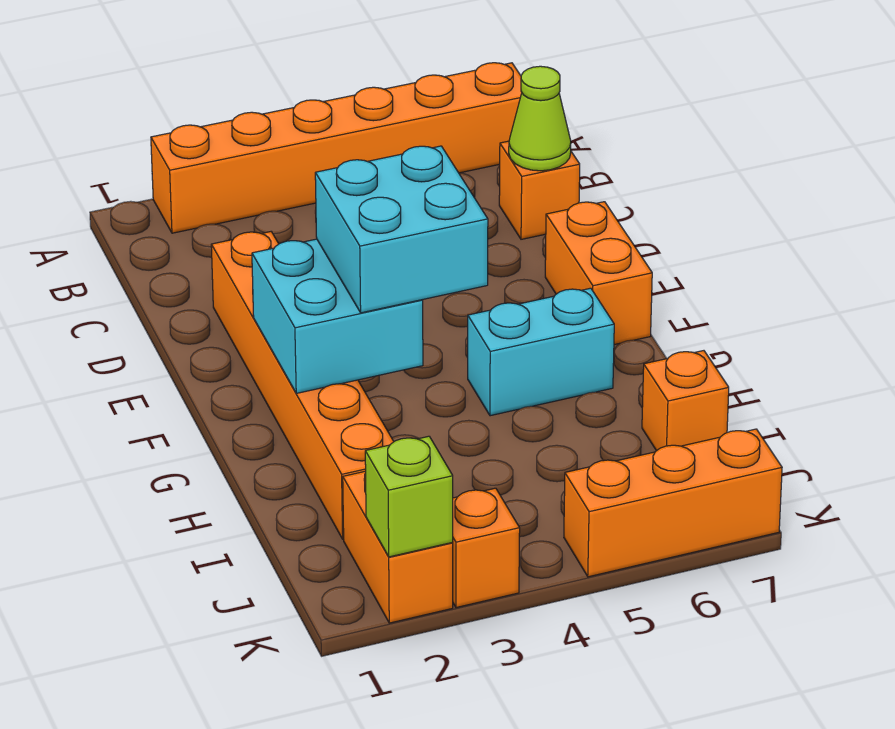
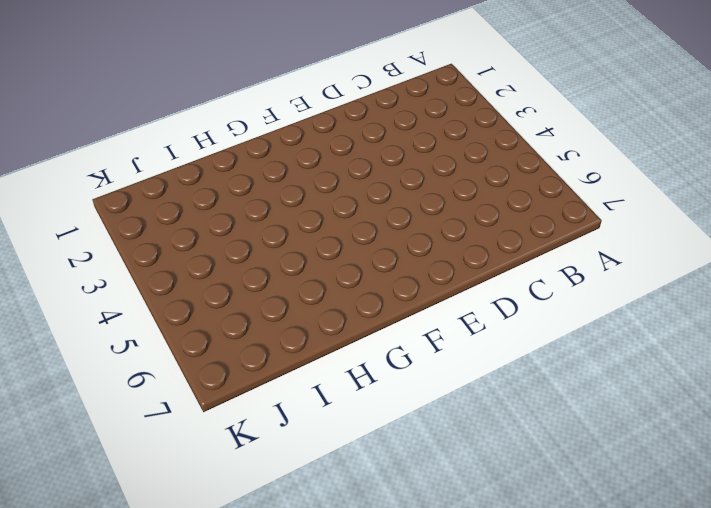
none -> orange brick A2:A7 level 1
none -> orange brick C7 level 1
none -> orange brick D2:I2 level 1

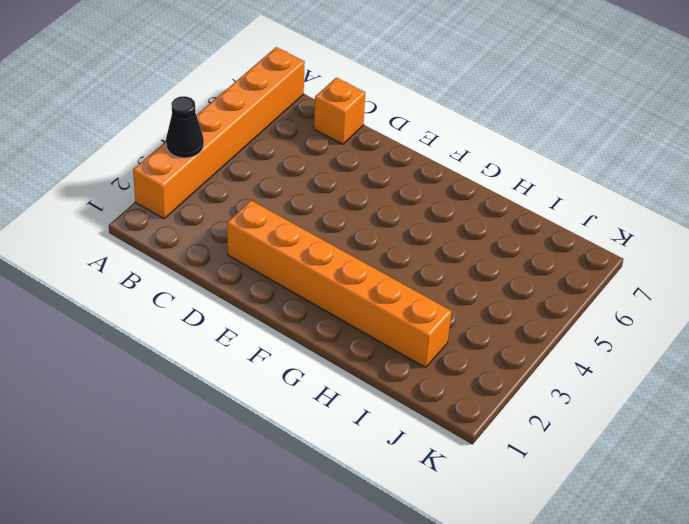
black cone A3 level 2 -> none
none -> orange brick E7:F7 level 1
none -> cyan brick G5:G6 level 1
none -> orange brick I7 level 1

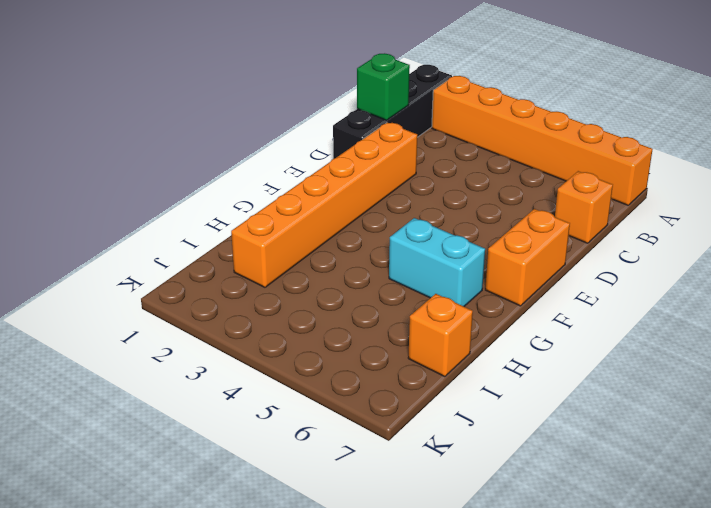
black brick A1:D1 level 1 -> none
green brick C1 level 2 -> none
none -> orange brick J2:K2 level 1
none -> orange brick K3 level 1
none -> orange brick K5:K7 level 1

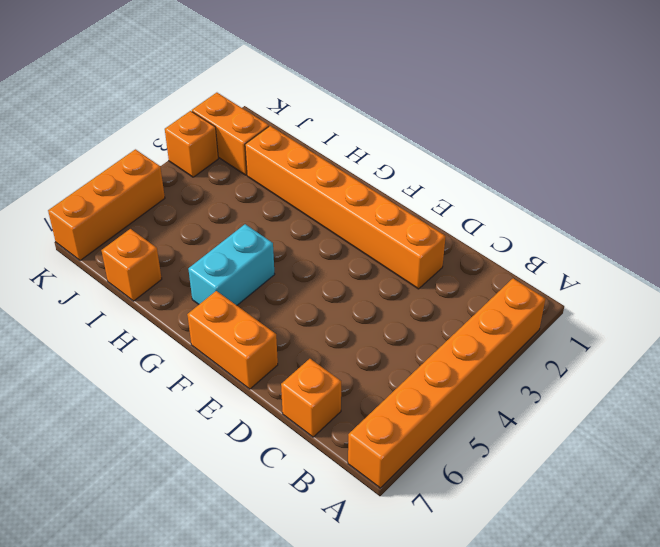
none -> lime cone C7 level 2
none -> cyan brick F2:G3 level 2
none -> lime brick K2 level 2

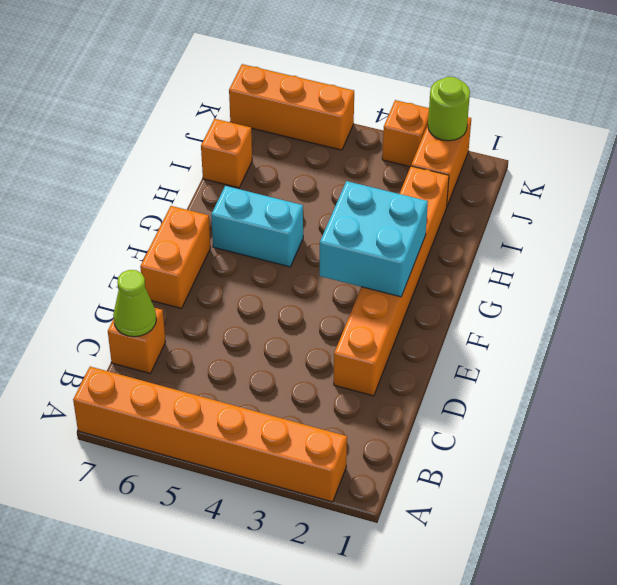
lime round brick K2 level 2 -> lime brick K2 level 2
none -> cyan brick F3:G4 level 3

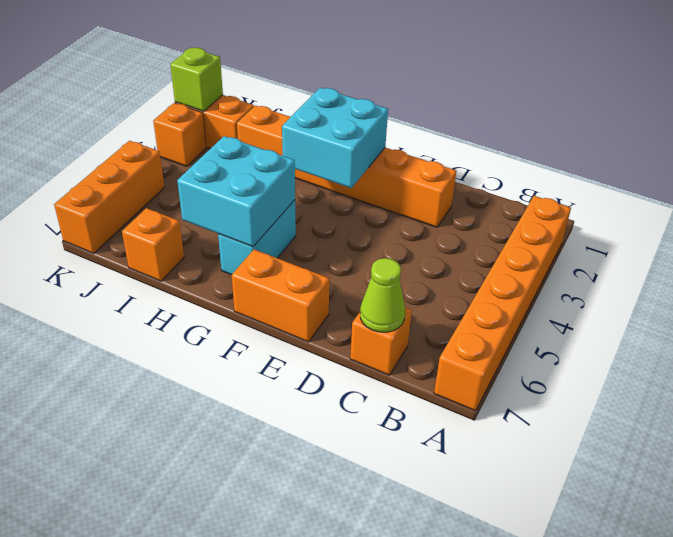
cyan brick G5:H6 level 2 -> cyan brick F3:G4 level 3

